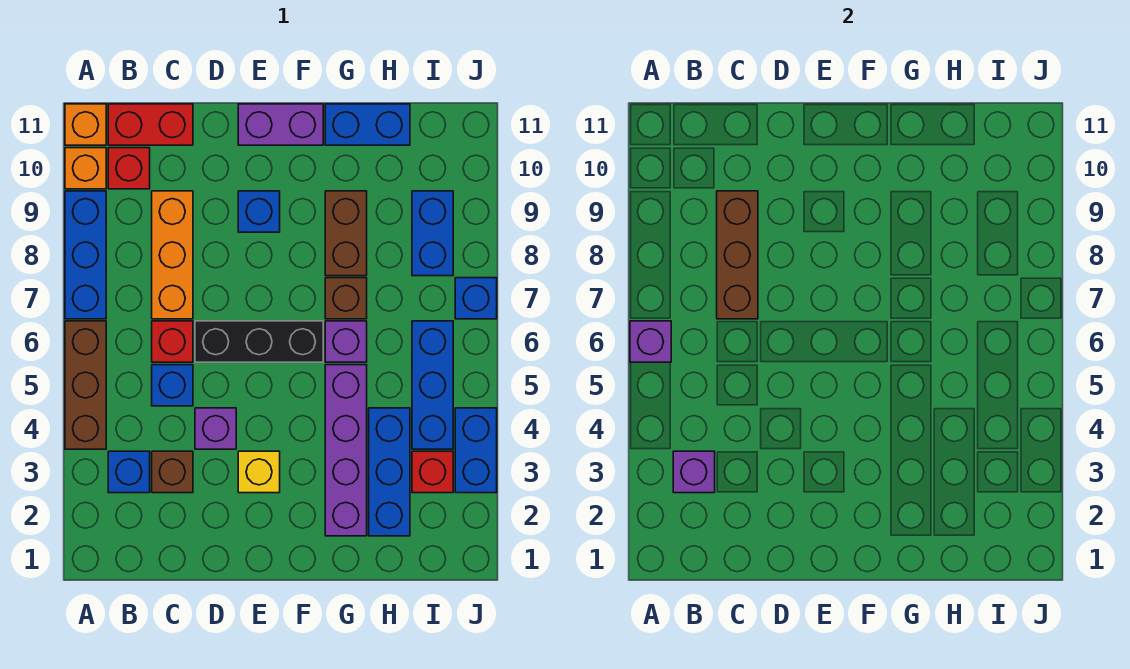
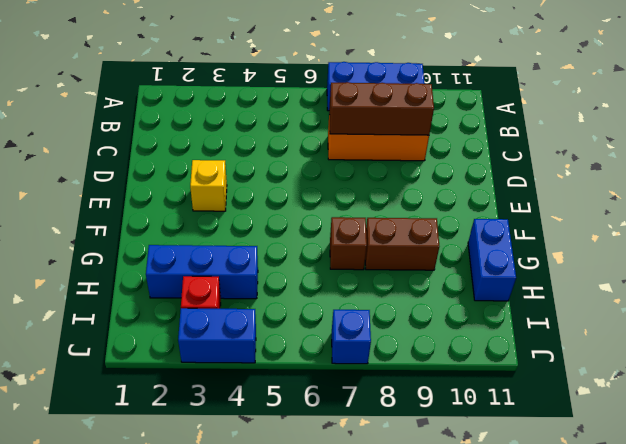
none -> brown brick A4:A6 level 1
none -> orange brick A10 level 1
none -> orange brick A11 level 1
none -> blue brick B3 level 1

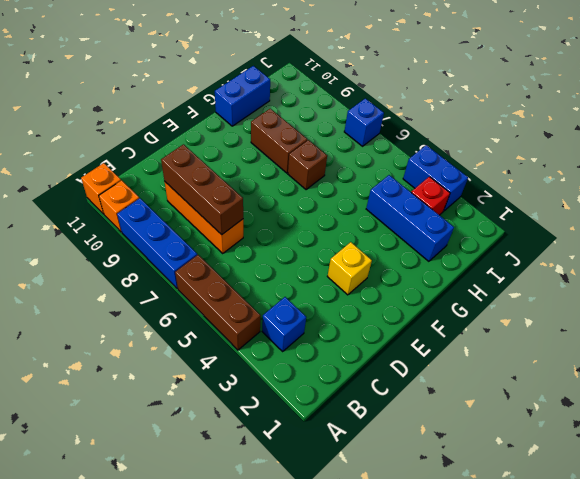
none -> red brick B10 level 1
none -> red brick B11:C11 level 1
none -> brown brick C3 level 1
none -> blue brick C5 level 1

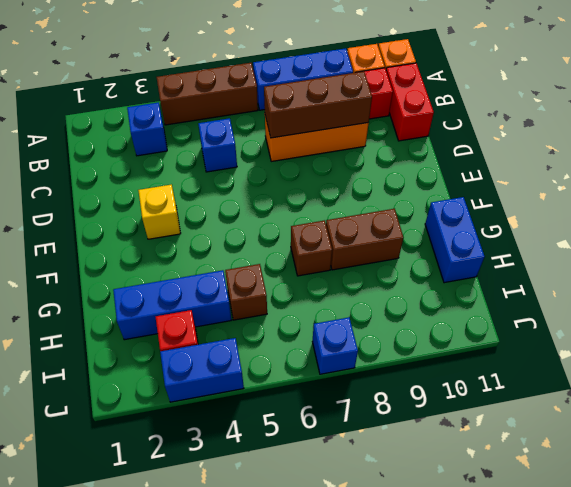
brown brick H5 level 1 -> brown brick C3 level 1
none -> red brick C6 level 1
none -> purple brick D4 level 1
none -> black brick D6:F6 level 1
none -> blue brick E9 level 1

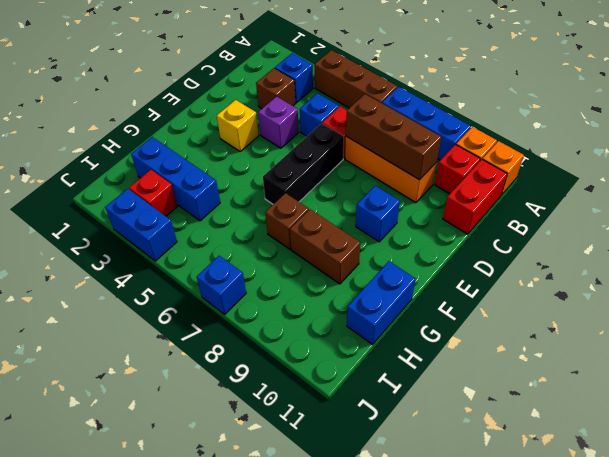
none -> purple brick E11:F11 level 1
none -> purple brick G2:G5 level 1
none -> purple brick G6 level 1
none -> blue brick I4:I6 level 1

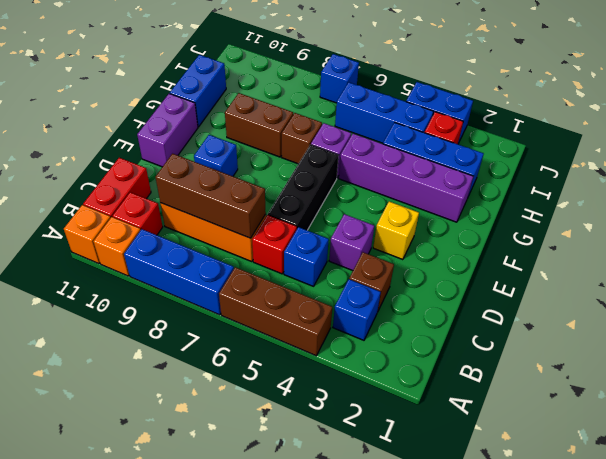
none -> blue brick I8:I9 level 1
none -> purple brick A6 level 2
none -> purple brick B3 level 2

